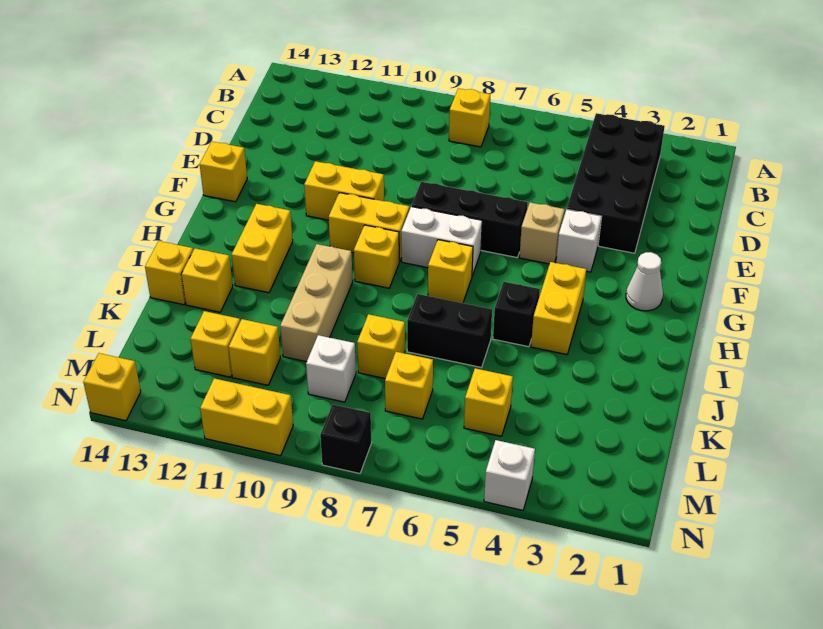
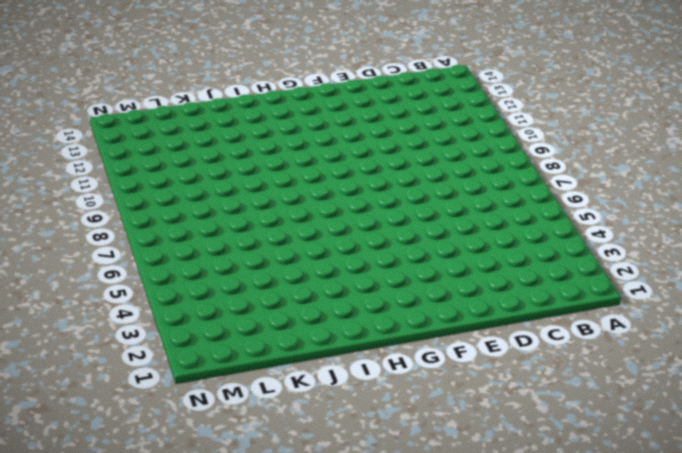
none -> black brick B3:E4 level 1
none -> yellow brick B8 level 1
none -> white brick F4 level 1

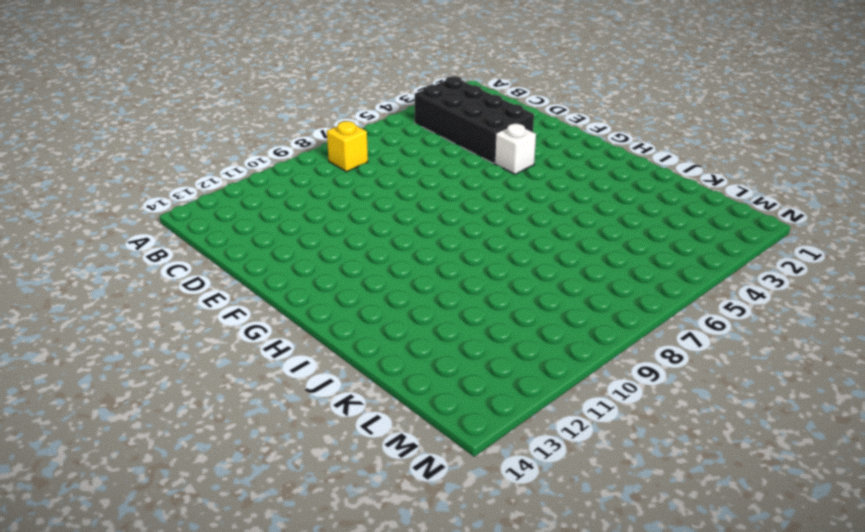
none -> tan brick F5 level 1
none -> black brick F6:F8 level 1
none -> yellow brick F10:F11 level 1

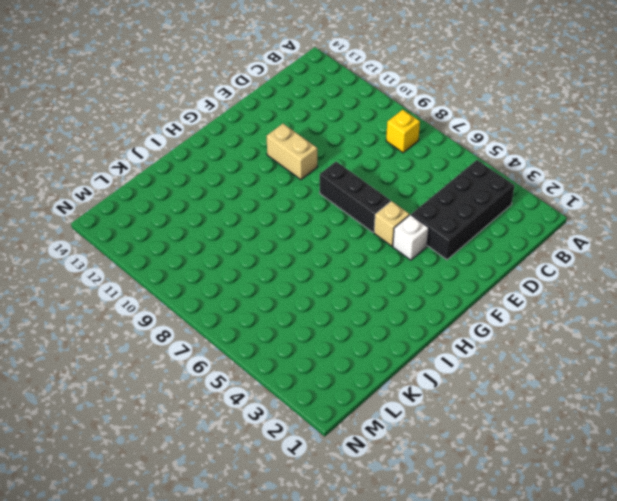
tan brick F10:F11 level 1 -> yellow brick F10:F11 level 1
none -> yellow brick F14 level 1
none -> white cone G2 level 1
none -> white brick G7:G8 level 1

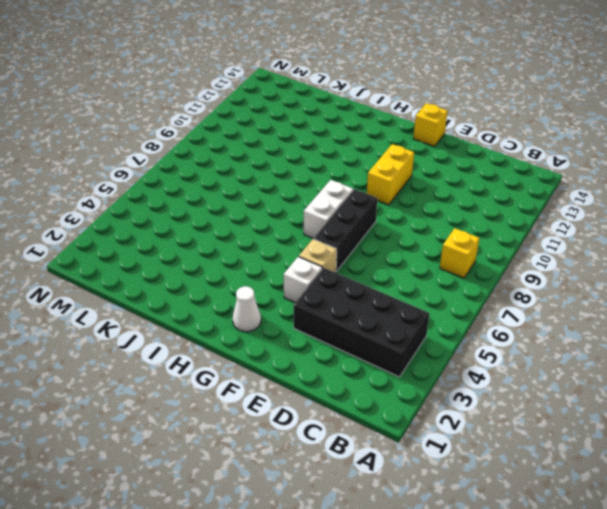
none -> yellow brick G9:G10 level 1
none -> yellow brick H4:I4 level 1
none -> yellow brick H7 level 1

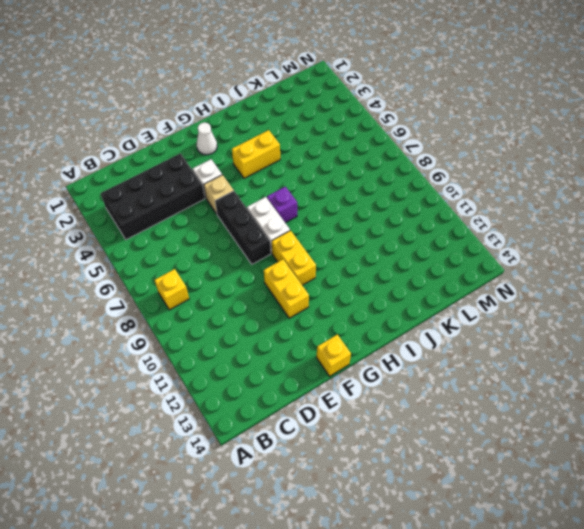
purple brick H7 level 1 -> yellow brick H7 level 1
none -> yellow brick H9 level 1
none -> yellow brick H12:I12 level 1
none -> black brick I5 level 1

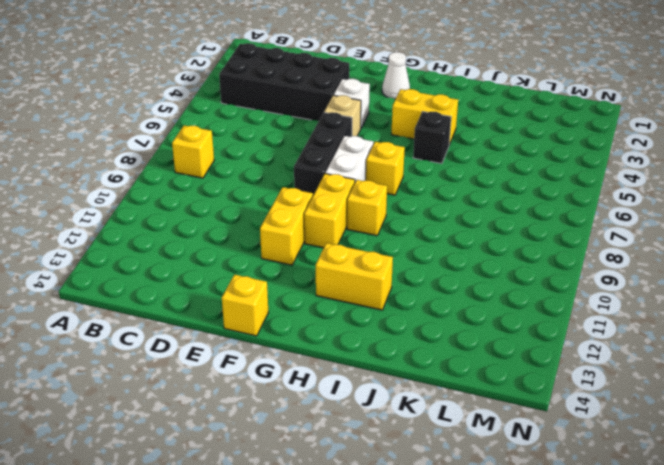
none -> tan brick I10:K10 level 1
none -> black brick J6:J7 level 1
none -> yellow brick J13 level 1

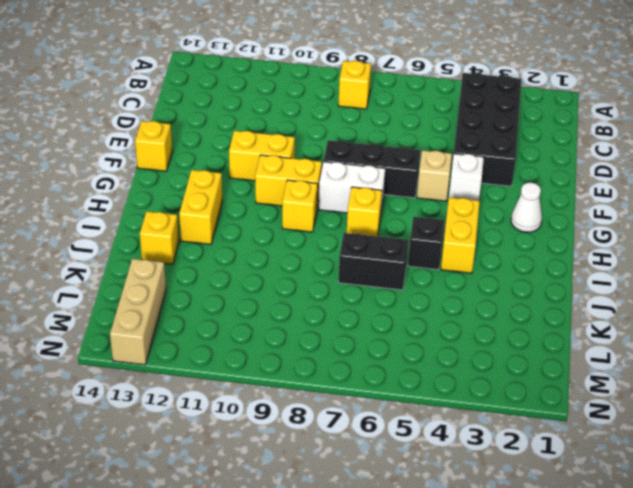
tan brick L13:N13 level 1 -> tan brick I10:K10 level 1
none -> yellow brick J14 level 1
none -> yellow brick K8 level 1
none -> yellow brick L5 level 1

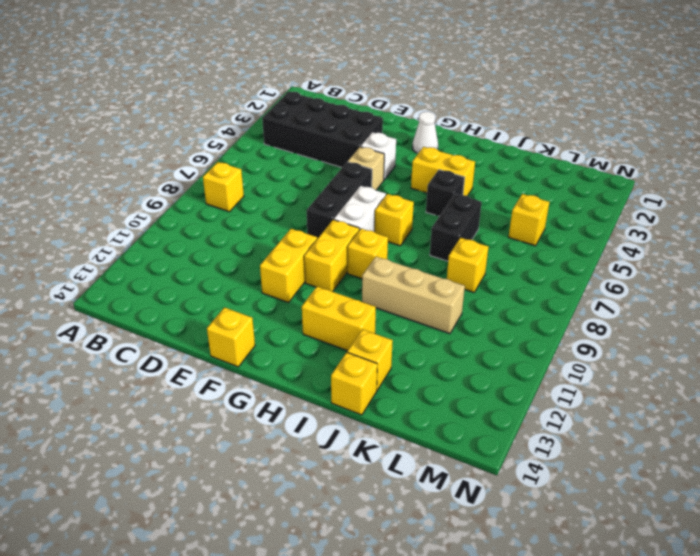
none -> yellow brick L7 level 1
none -> white brick L9 level 1
none -> yellow brick L11 level 1

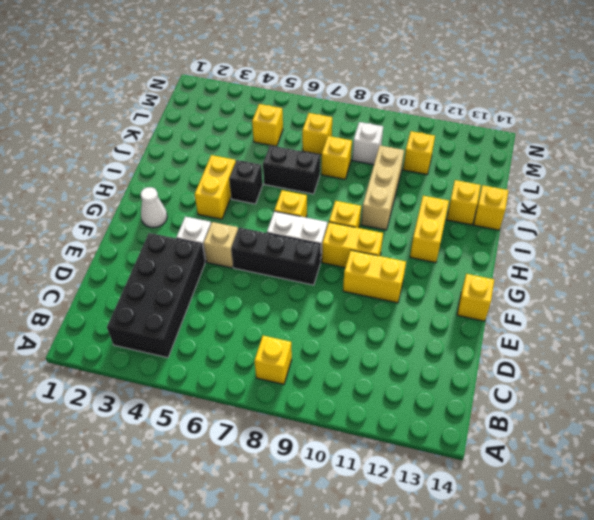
none -> yellow brick L12 level 1
none -> white brick N4 level 1
none -> black brick N8 level 1

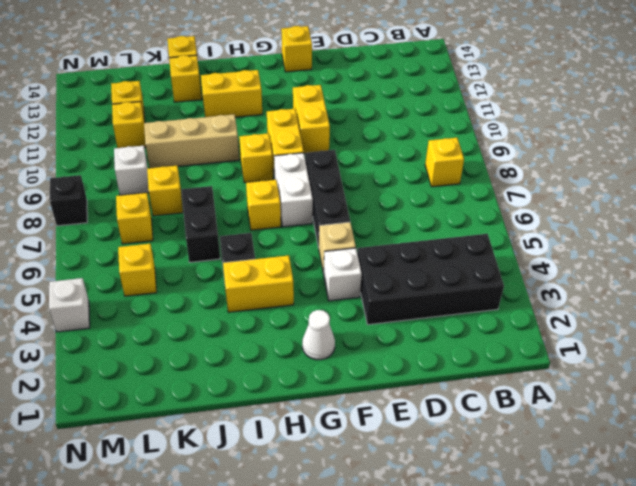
none -> yellow brick N10:N11 level 1
none -> yellow brick N14 level 1

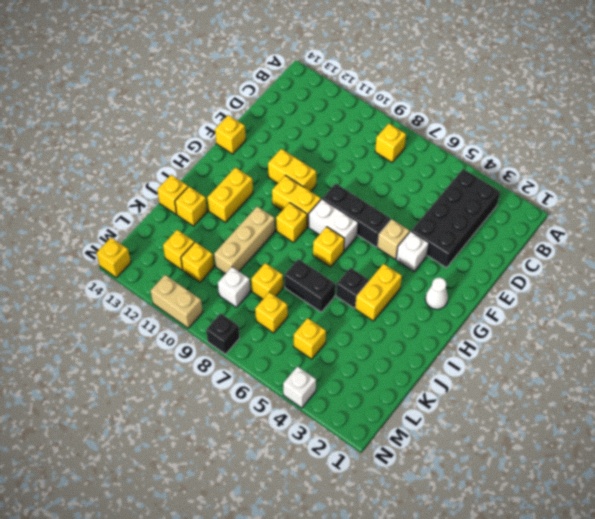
tan brick N10:N11 level 1 -> yellow brick N10:N11 level 1

